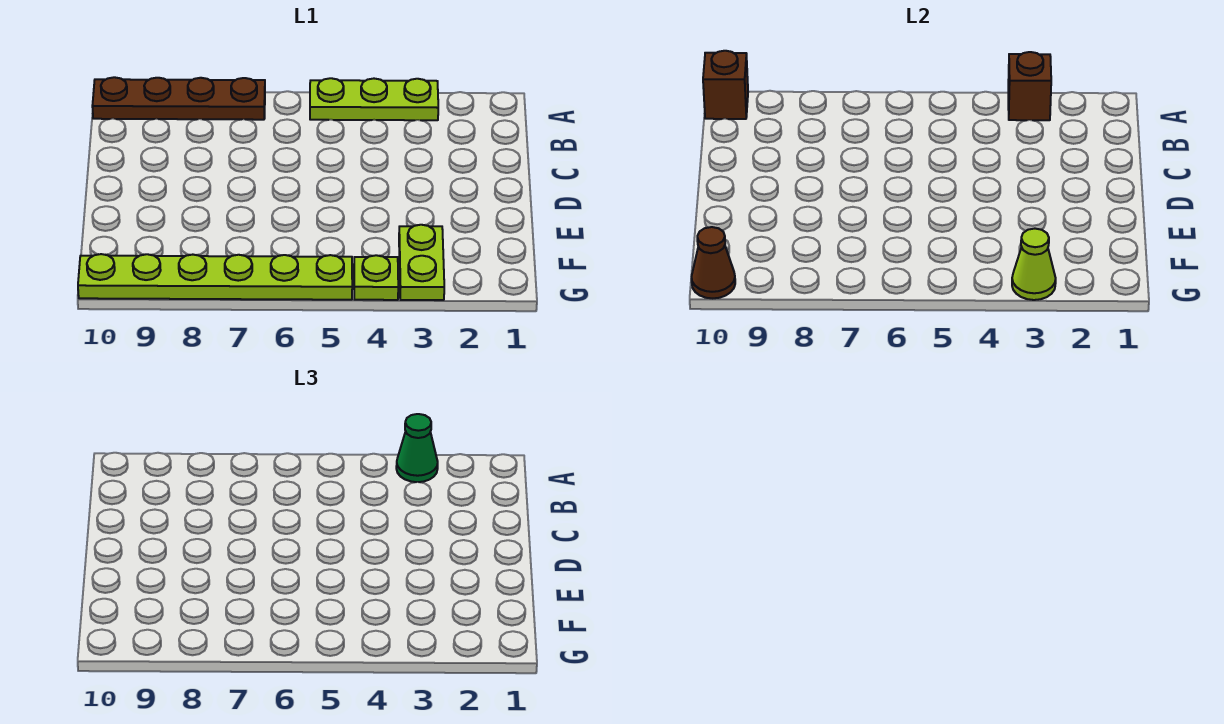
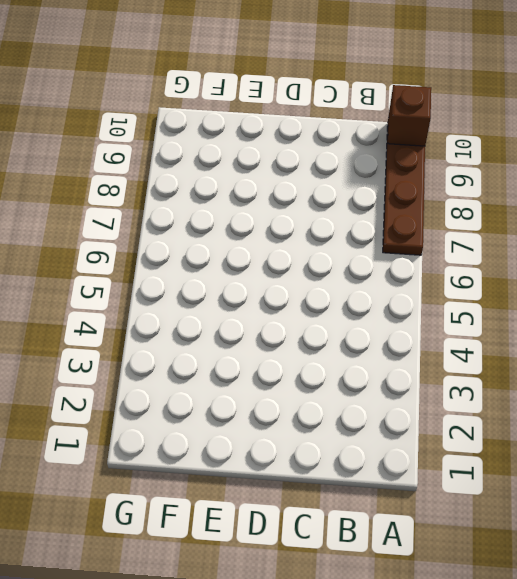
none -> lime plate A3:A5 level 1
none -> lime plate F3:G3 level 1

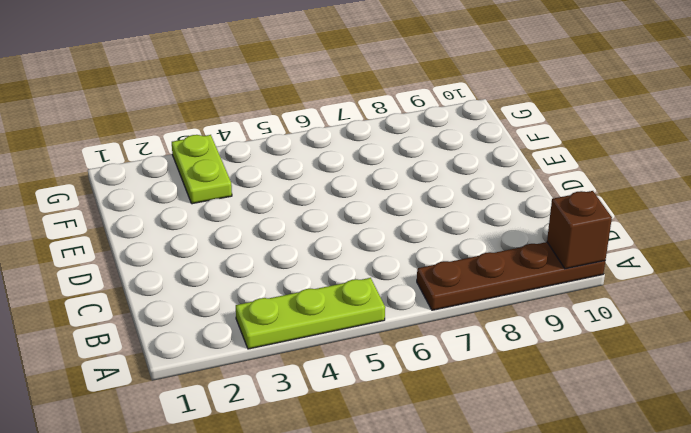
none -> lime plate G4 level 1
none -> lime plate G5:G10 level 1

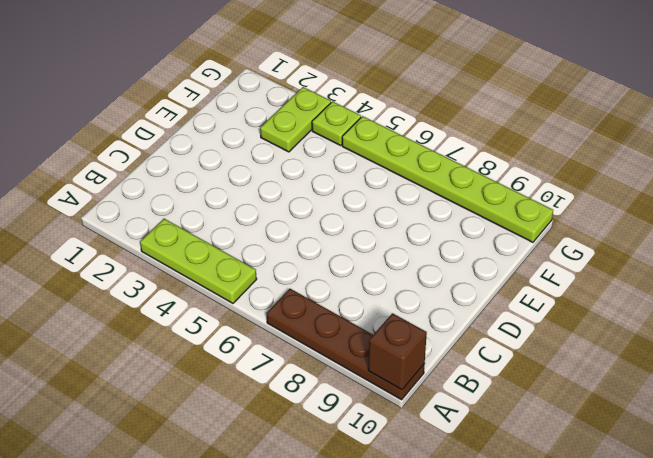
none -> brown brick A3 level 2
none -> lime cone G3 level 2

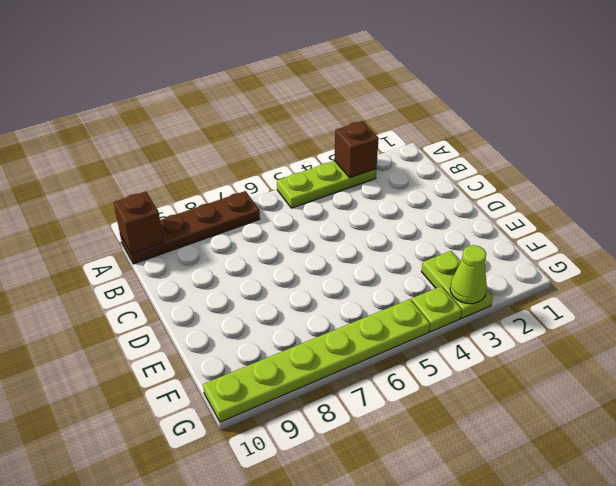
none -> brown cone G10 level 2
none -> green cone A3 level 3

